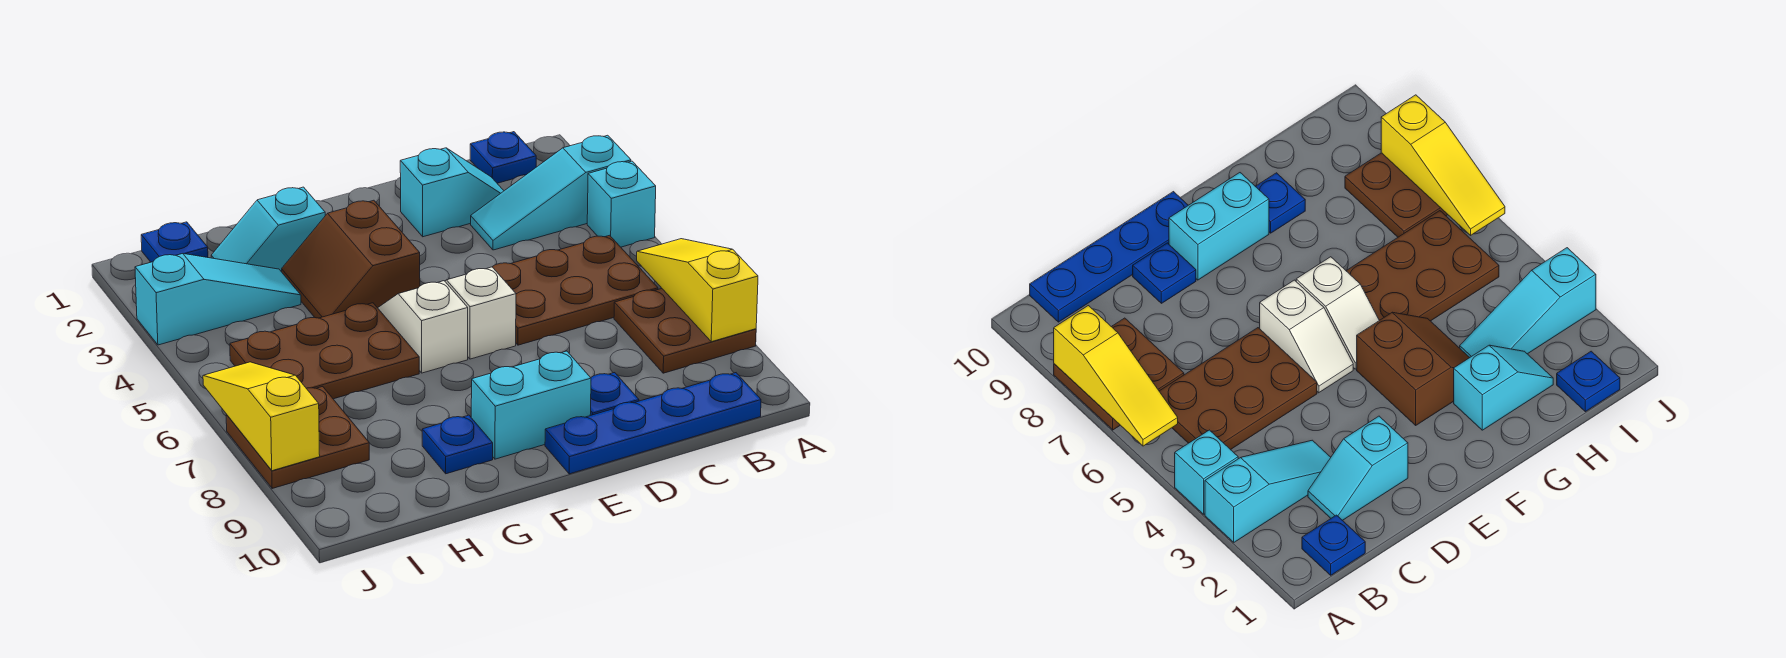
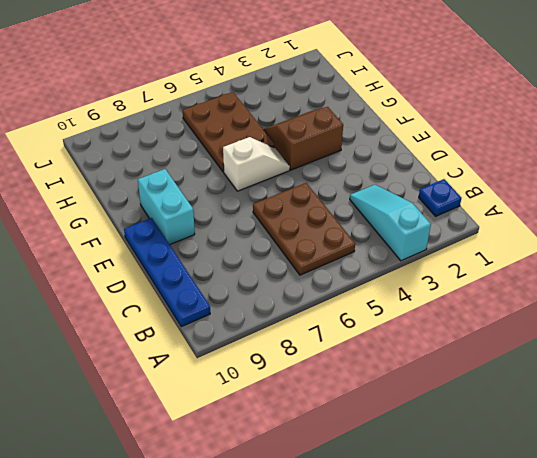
none -> cyan brick A4 level 1
none -> brown plate A7:B8 level 1
none -> cyan slope C2:D2 level 1 top D

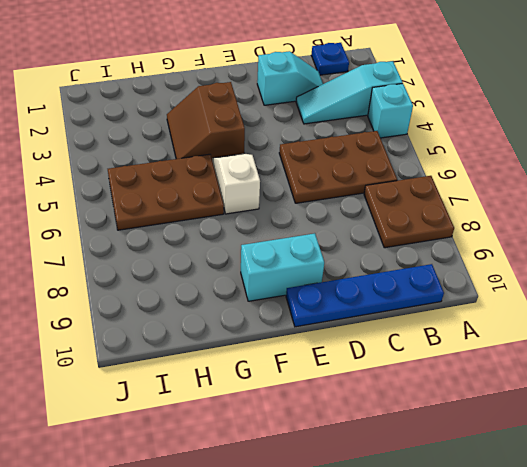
none -> blue plate D9 level 1
none -> white slope E5:E6 level 1 top 6
none -> cyan slope G2:H2 level 1 top G

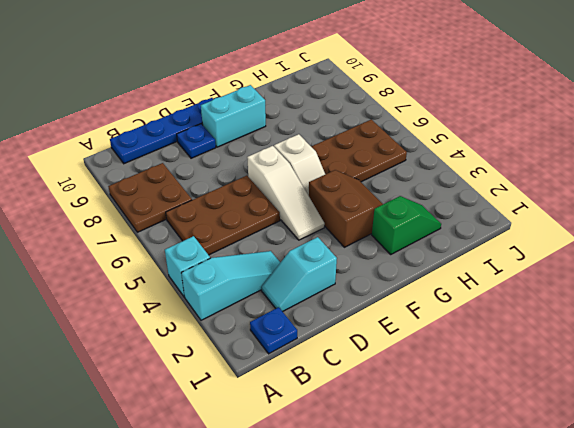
white slope E4:E6 level 1 top 6 -> white slope E5:E6 level 1 top 6
green slope G2:H2 level 1 top G -> cyan slope G2:H2 level 1 top G
none -> blue plate G9 level 1
none -> cyan slope H3:J3 level 1 top J
none -> blue plate I1 level 1

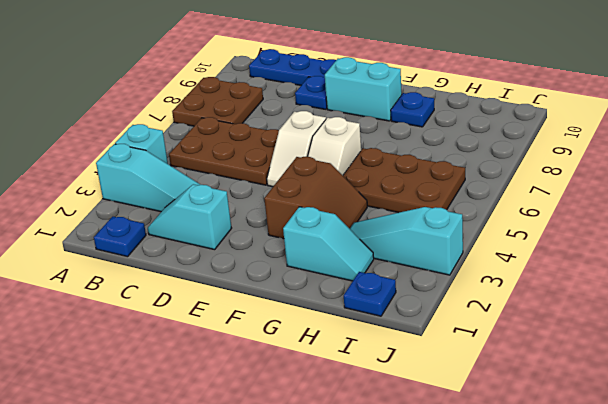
none -> brown plate I7:J8 level 1
none -> yellow slope A6:A8 level 2 top 8
none -> yellow slope J6:J8 level 2 top 8

